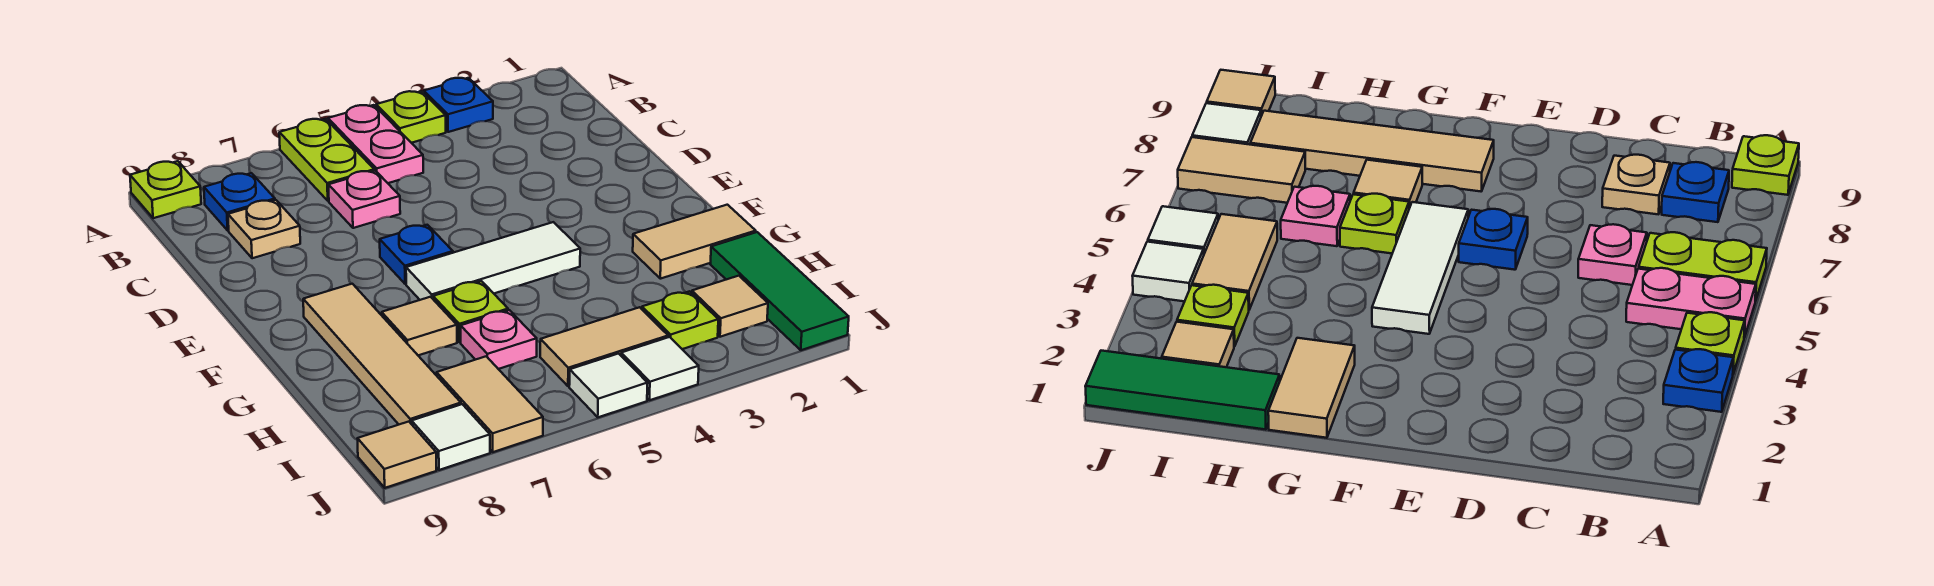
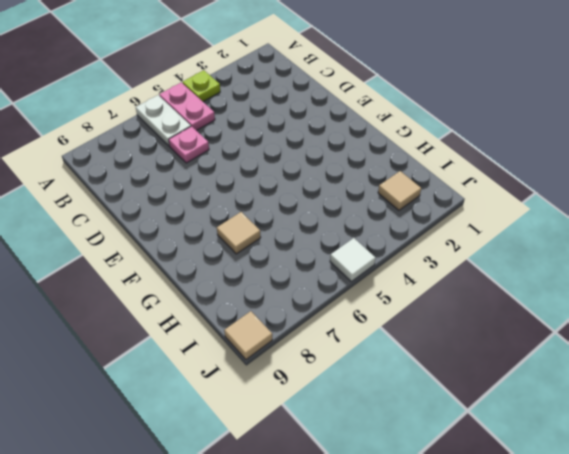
white plate A6:B6 level 1 -> lime plate A6:B6 level 1
none -> blue plate A3 level 1
none -> lime plate A9 level 1
none -> blue plate B8 level 1

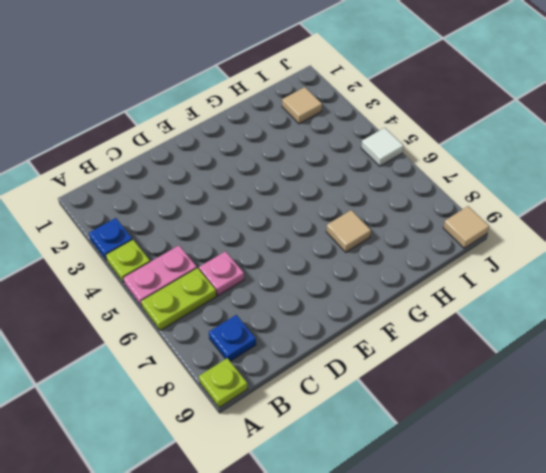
none -> tan plate C8 level 1
none -> blue plate E6 level 1
none -> white tile F4:F6 level 1

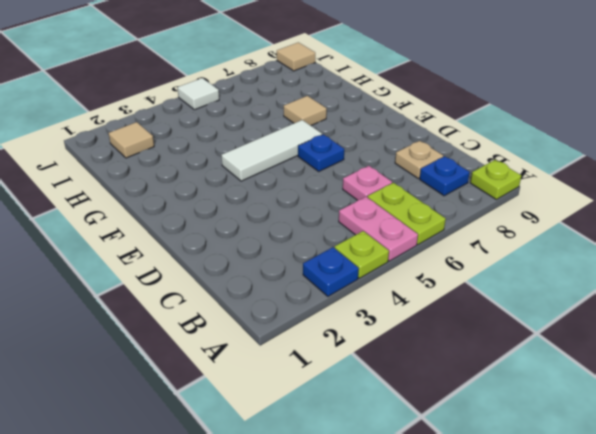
none -> tan tile F8:I8 level 1
none -> tan tile G1:G2 level 1
none -> lime plate G6 level 1

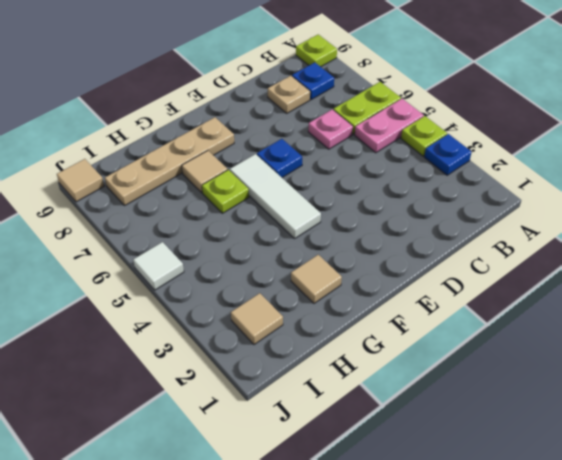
tan plate F8:I8 level 1 -> tan tile F8:I8 level 1
tan tile G2 level 1 -> tan tile G1:G2 level 1
none -> green tile H1:J1 level 1
none -> pink plate H6 level 1
none -> lime plate I3 level 1

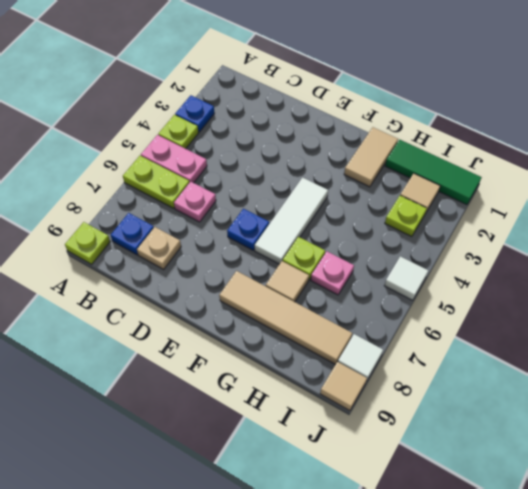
none -> tan tile I4:I5 level 1
none -> tan tile I7:J7 level 1
none -> white tile J4 level 1

